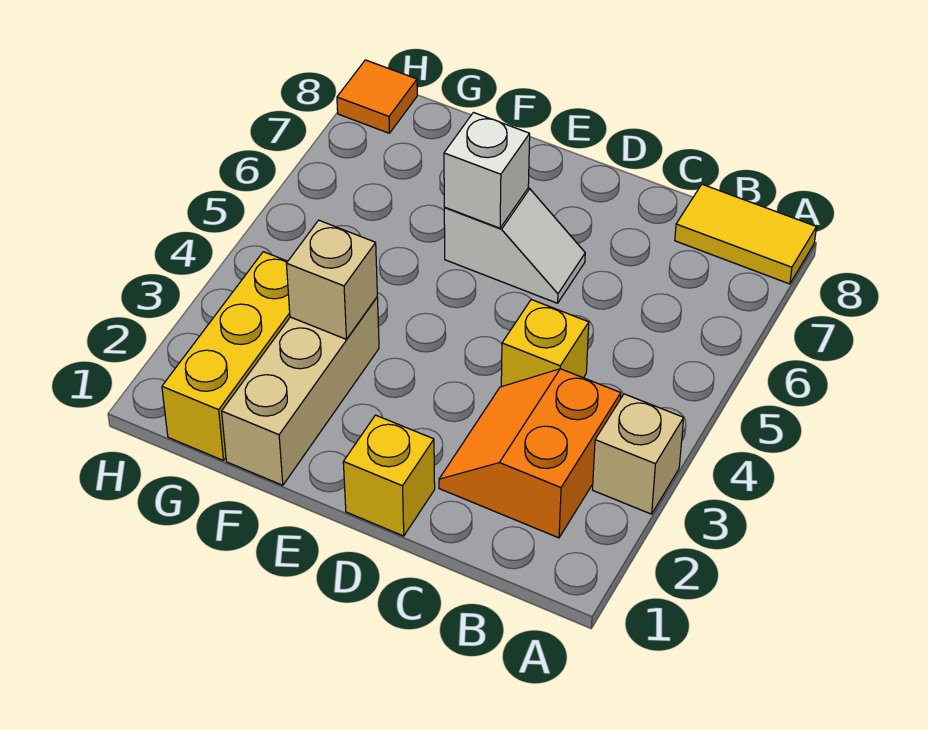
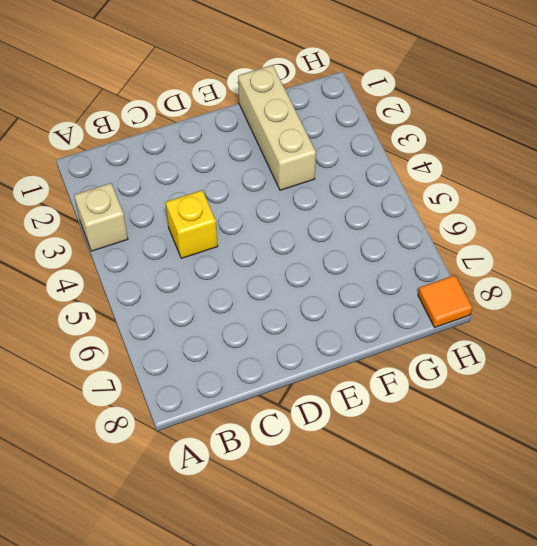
none -> yellow tile A8:B8 level 1
none -> orange slope B2:C3 level 1 top B

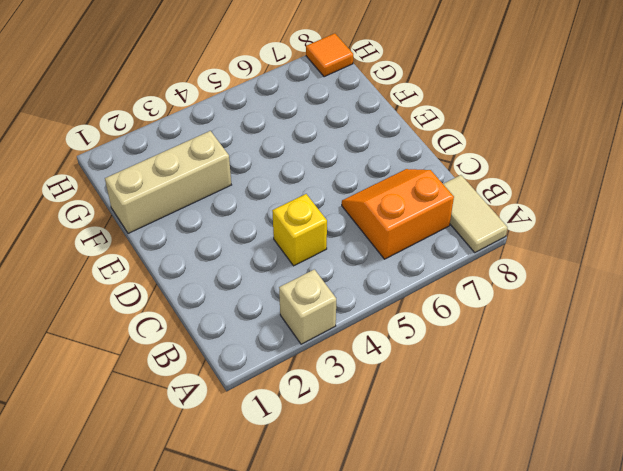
tan tile A8:B8 level 1 -> yellow tile A8:B8 level 1
orange slope B6:C7 level 1 top B -> orange slope B2:C3 level 1 top B
none -> yellow brick D1 level 1
none -> white slope D6:E6 level 1 top E

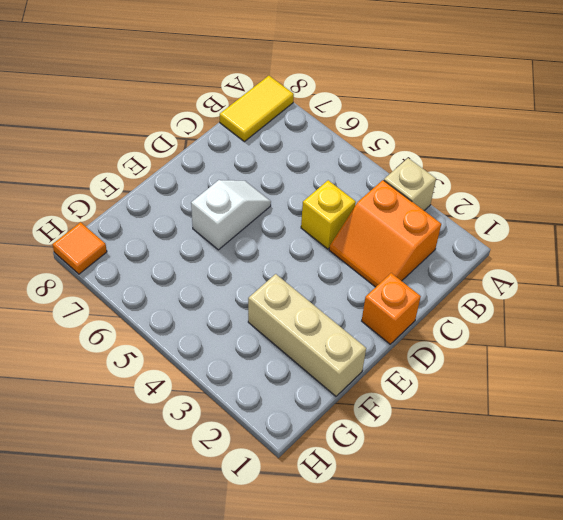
orange brick D1 level 1 -> yellow brick D1 level 1
none -> yellow brick G1:G3 level 1
none -> white brick E6 level 2

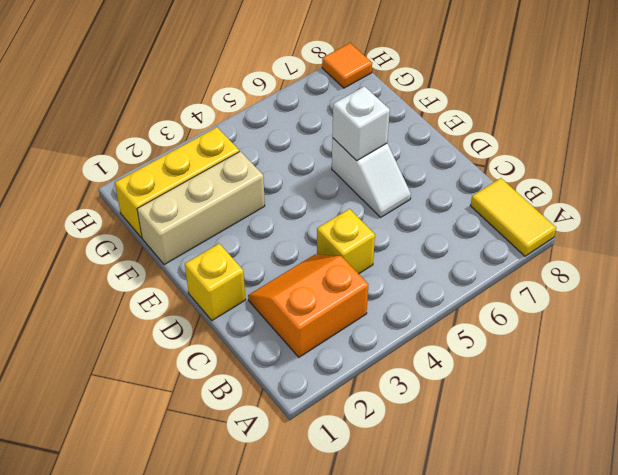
none -> tan brick A3 level 1
none -> tan brick F3 level 2

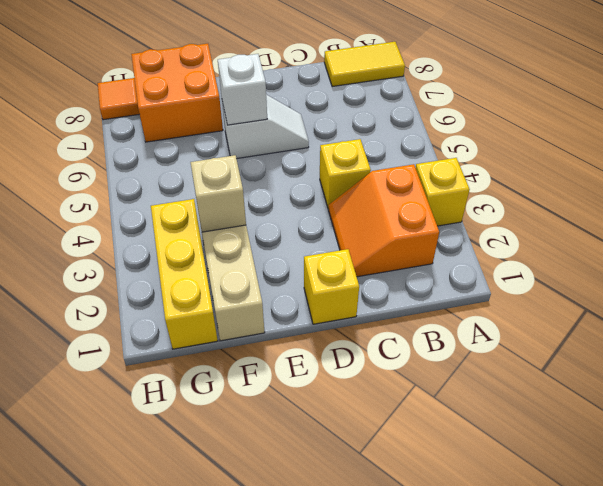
yellow brick A3 level 1 -> tan brick A3 level 1
orange brick F7:G8 level 1 -> none

